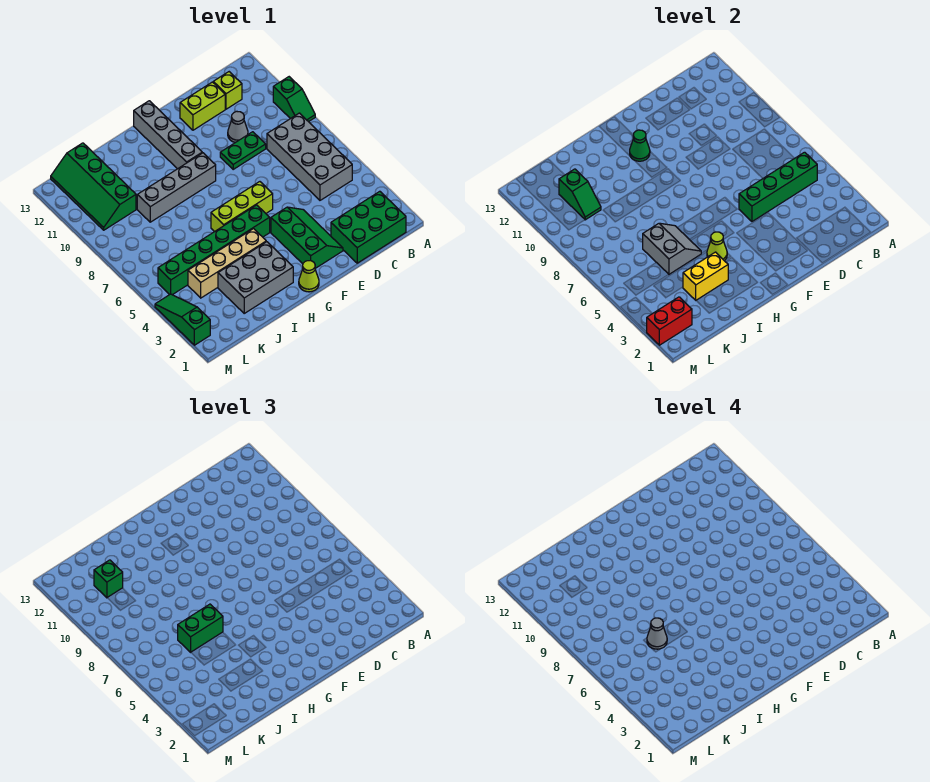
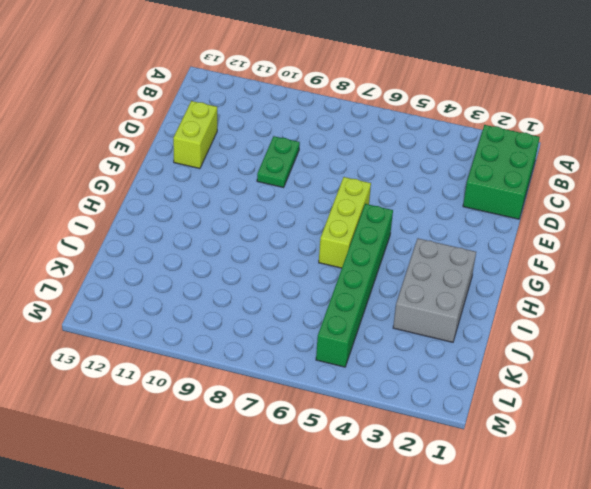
none -> green slope A9:A10 level 1 top 10
none -> grey brick B5:C8 level 1
none -> lime brick C12 level 1

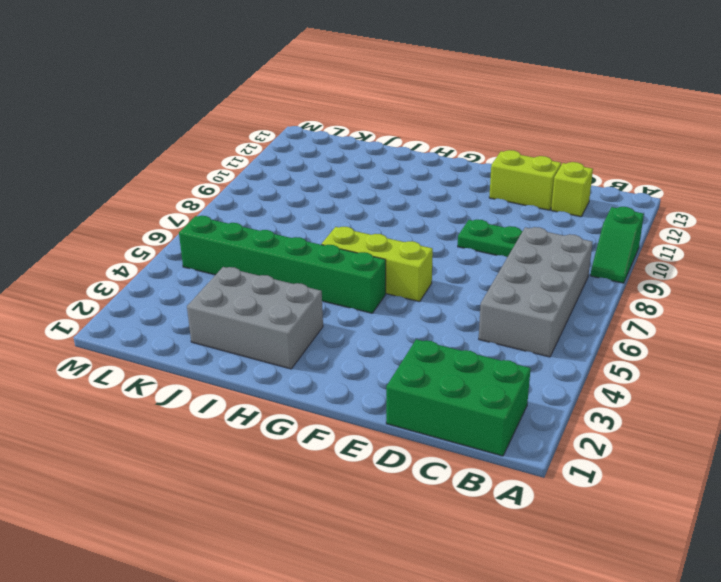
none -> grey cone D10 level 1
none -> green slope E2:F4 level 1 top F
none -> lime cone G1 level 1

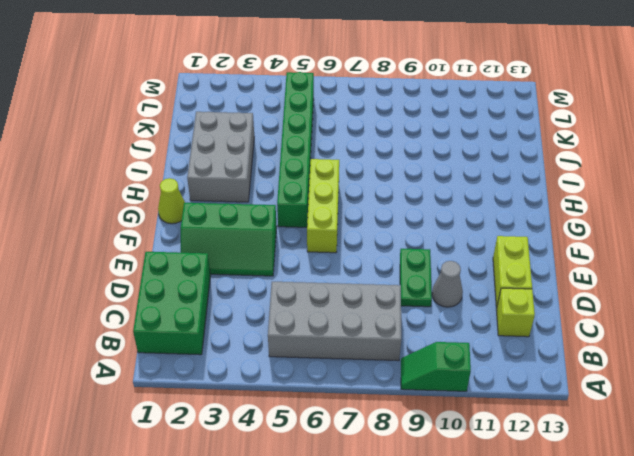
none -> grey brick G9:J9 level 1
none -> grey brick G10:G13 level 1
none -> tan brick H4:K4 level 1

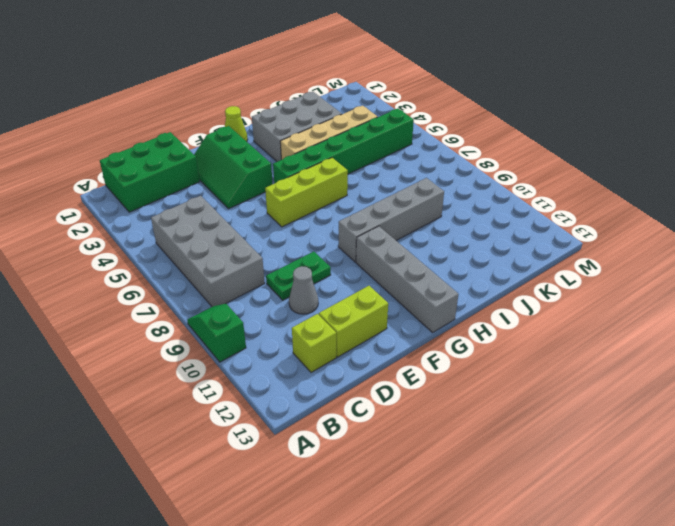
none -> green slope K10:L13 level 1 top K
none -> green slope M2:M4 level 1 top 2
none -> green brick B5:E5 level 2

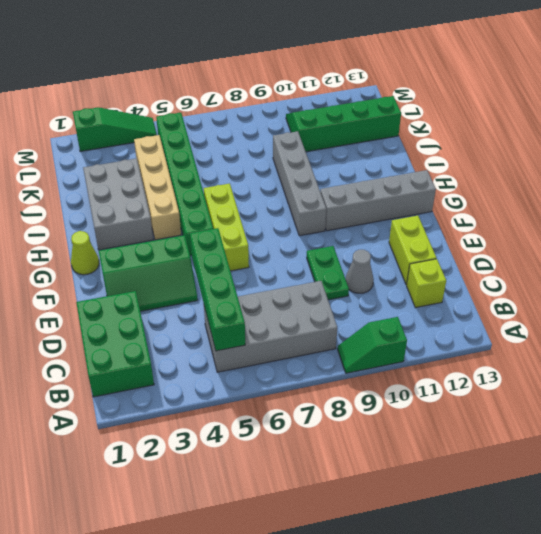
none -> green cone G11 level 2
none -> lime cone H4 level 2
none -> yellow brick I3:J3 level 2

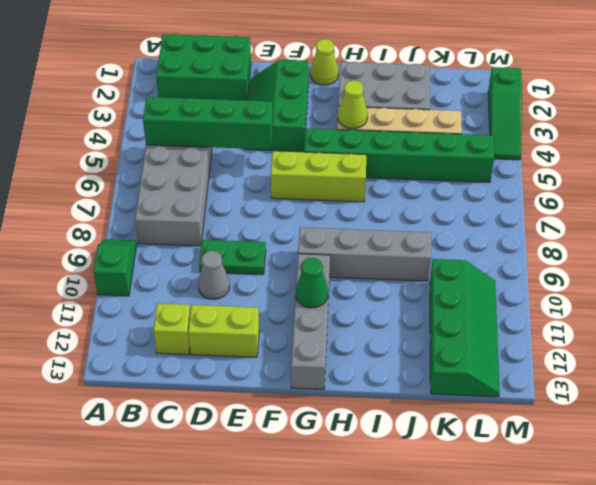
none -> yellow brick I3:J3 level 2
none -> grey slope I5:J6 level 2 top J
none -> green slope K10:K11 level 2 top 11

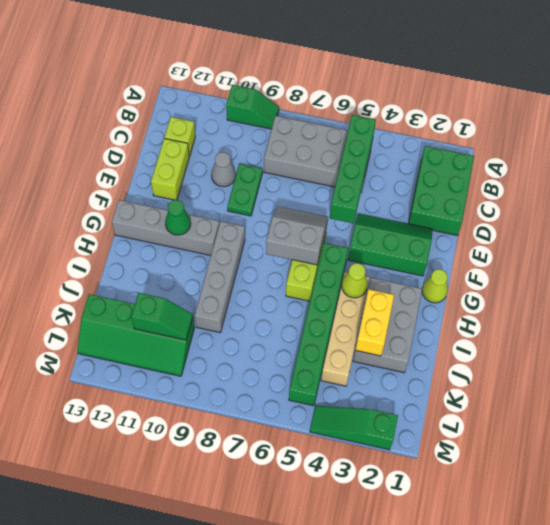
grey slope F6:G7 level 2 top G -> grey slope I5:J6 level 2 top J
none -> red brick L2:M2 level 2
none -> green brick I6:J6 level 3
none -> green brick K11 level 3

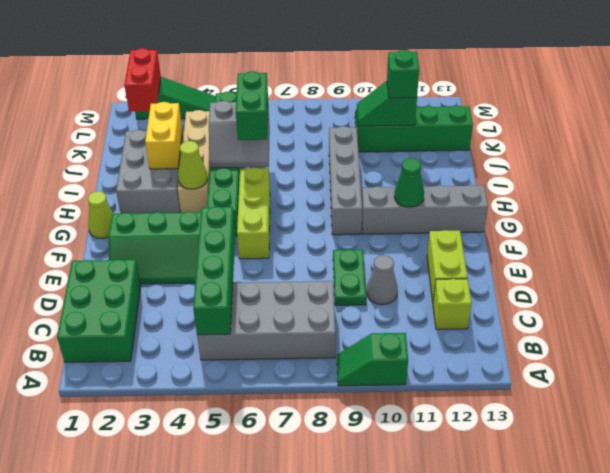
none -> grey cone J6 level 4

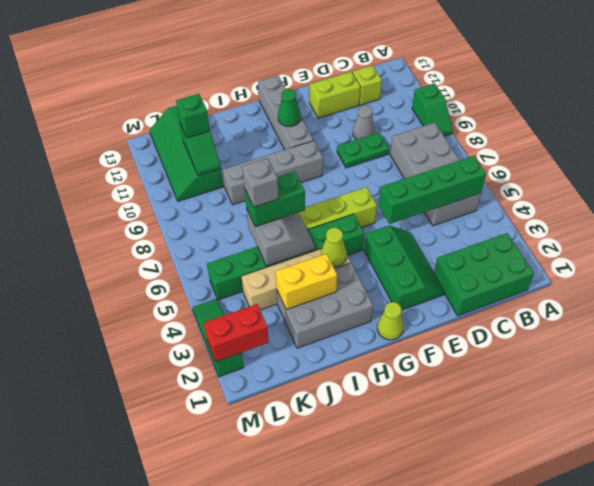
grey brick J6 level 4 -> grey cone J6 level 4

